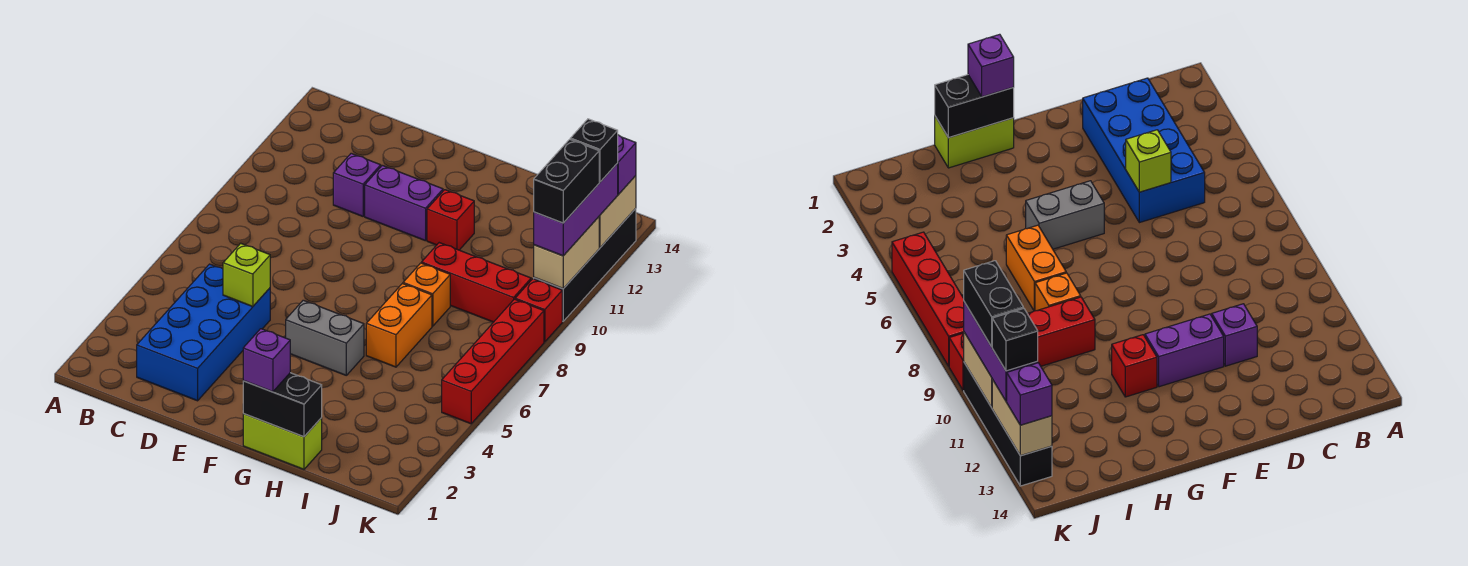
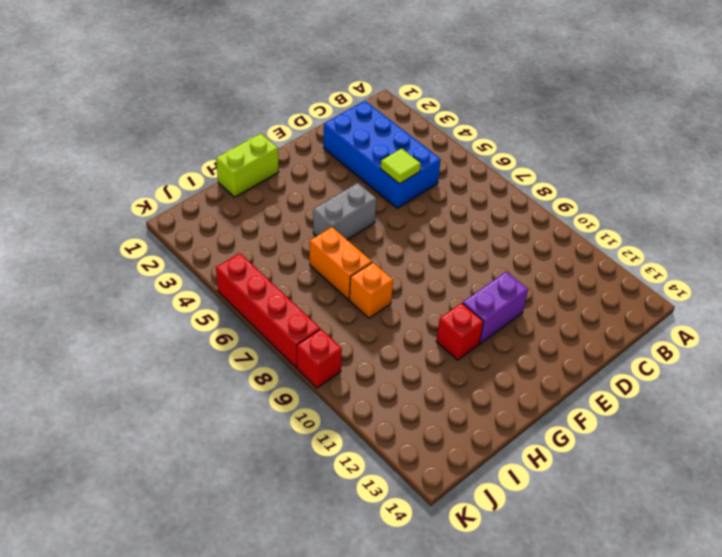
lime tile D5 level 2 -> lime brick D5 level 2
none -> purple brick D11 level 1
none -> red brick H9:J9 level 1
none -> black brick K10:K13 level 1

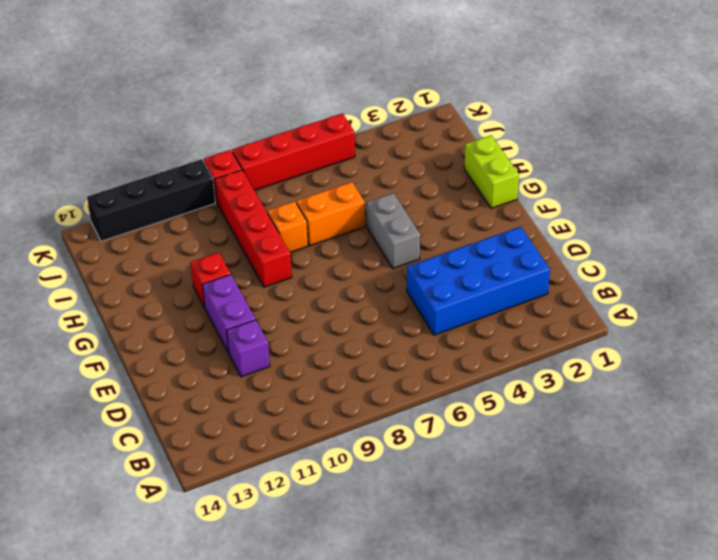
red brick G9:J9 level 1 -> red brick H9:J9 level 1
none -> lime brick D5 level 2
none -> black brick G1:H1 level 2
none -> tan brick K10:K11 level 2

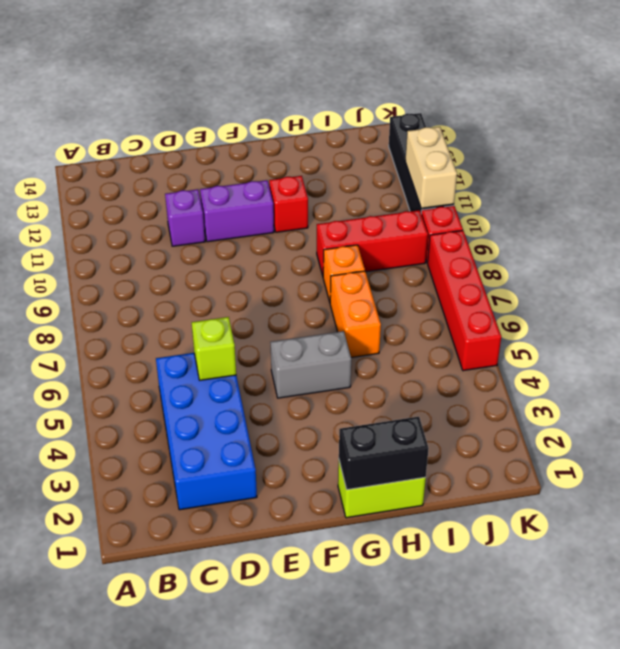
none -> tan brick K12:K13 level 2
none -> purple brick G1 level 3
none -> purple brick K10:K12 level 3

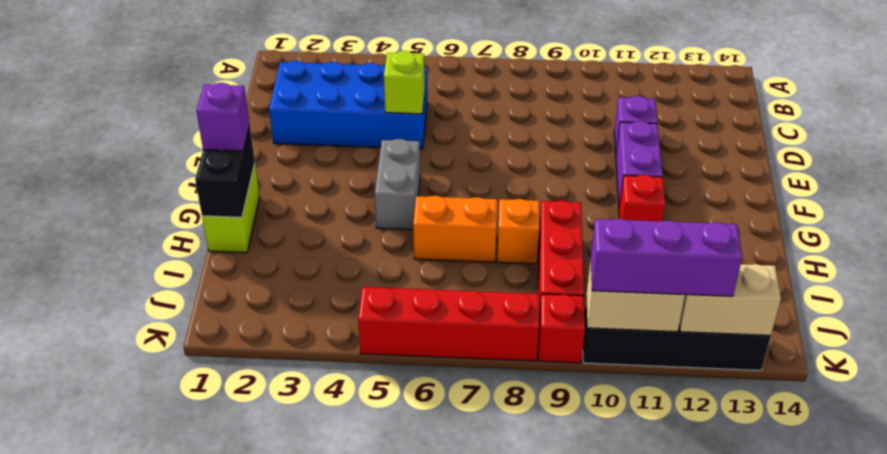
none -> purple brick K13 level 3
none -> black brick K10:K11 level 4
none -> black brick K12 level 4

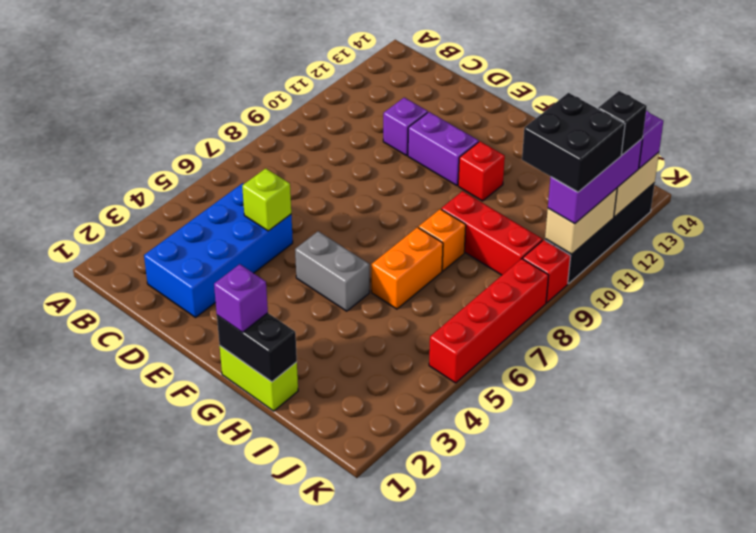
black brick J10:K11 level 4 -> black brick K10:K11 level 4

